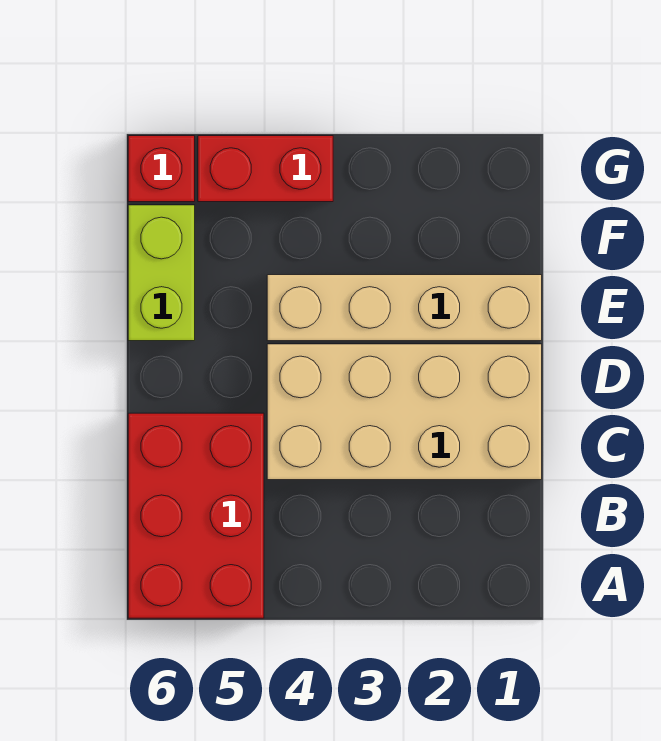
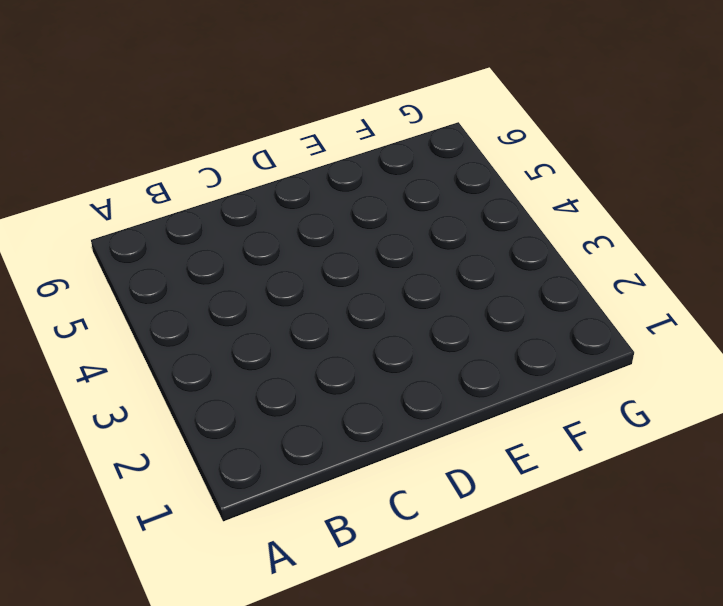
none -> red brick A5:C6 level 1
none -> tan brick C1:D4 level 1

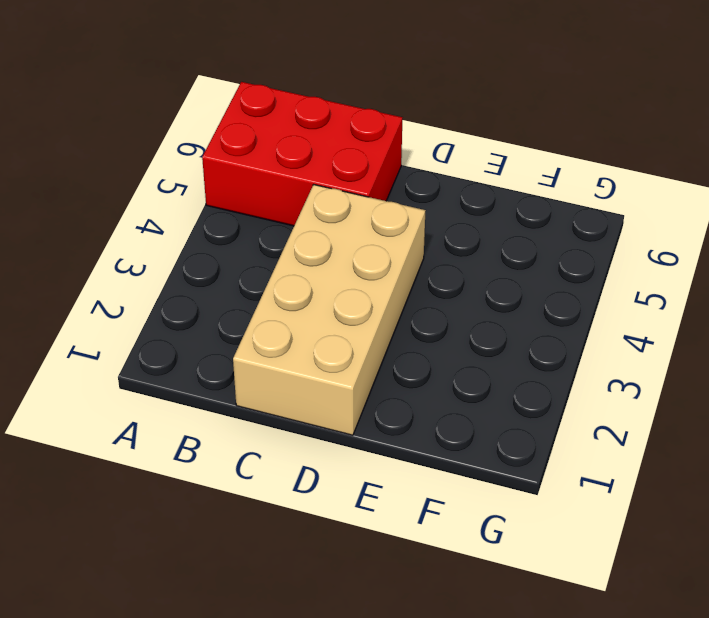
none -> tan brick E1:E4 level 1
none -> lime brick E6:F6 level 1

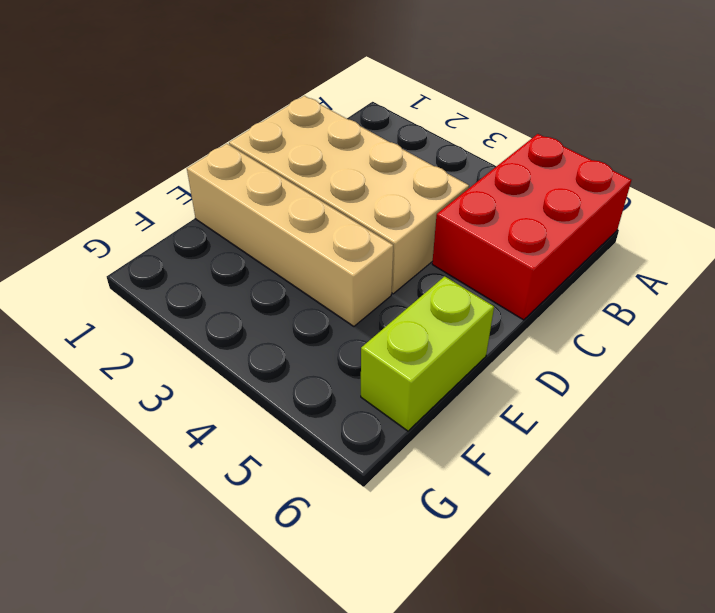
none -> red brick G4:G5 level 1
none -> red brick G6 level 1

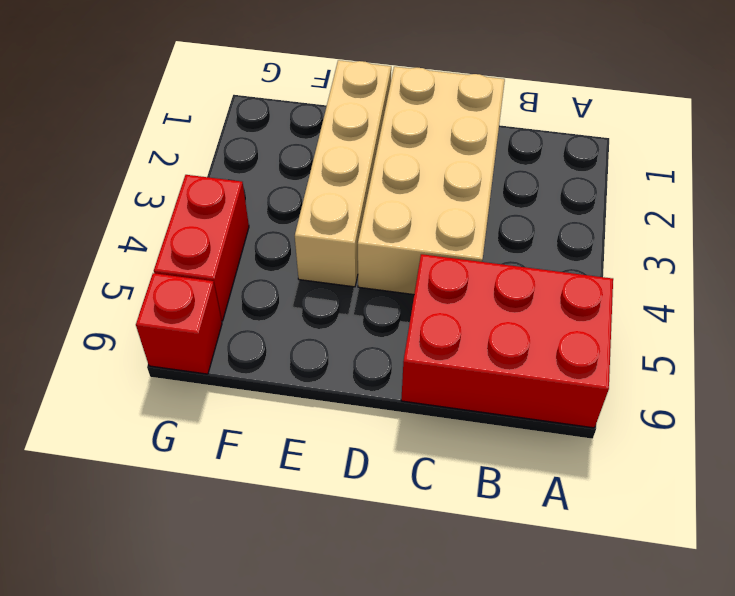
none -> lime brick E6:F6 level 1

